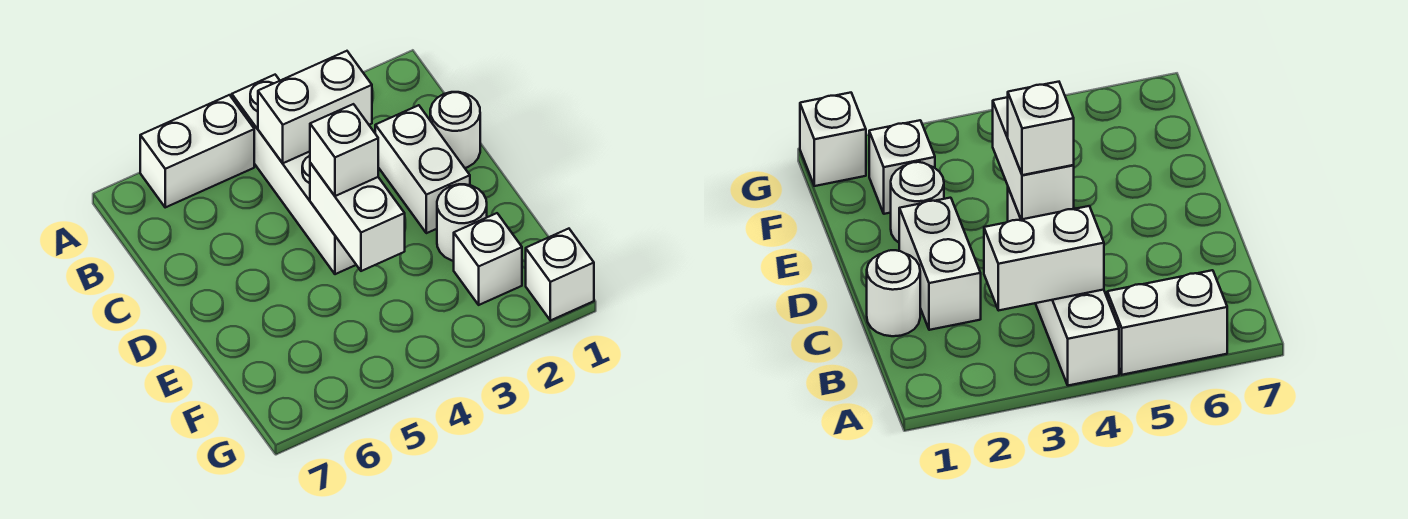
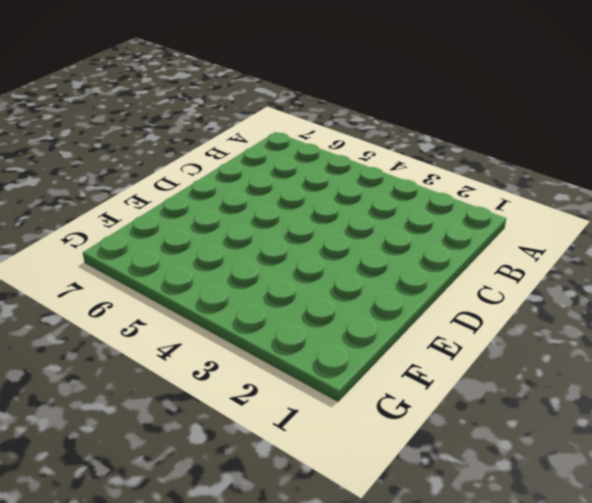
none -> white brick A4:D4 level 1
none -> white brick A5:A6 level 1

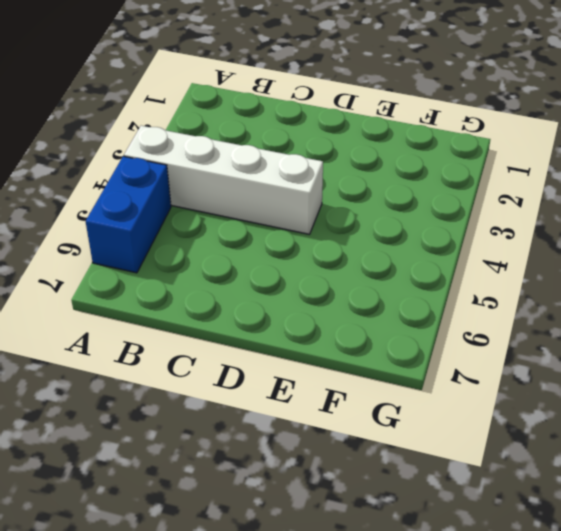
blue brick A5:A6 level 1 -> white brick A5:A6 level 1
none -> white round brick C1 level 1
none -> white brick C2:D2 level 1

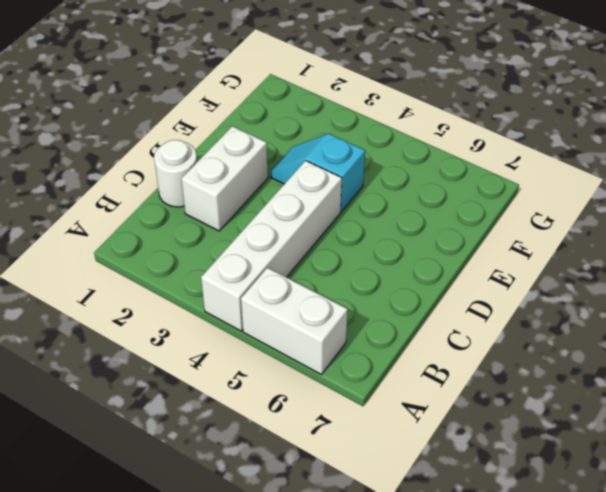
cyan slope E3:E4 level 1 top 4 -> none
none -> white round brick E2 level 1
none -> white brick F2 level 1

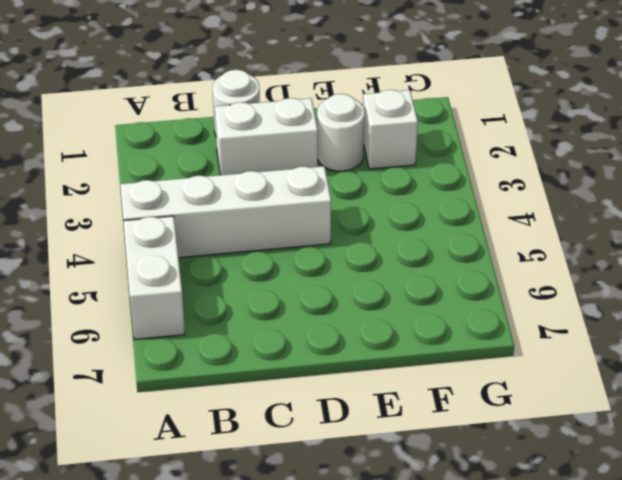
none -> white brick G1 level 1
none -> white brick B3:B4 level 2

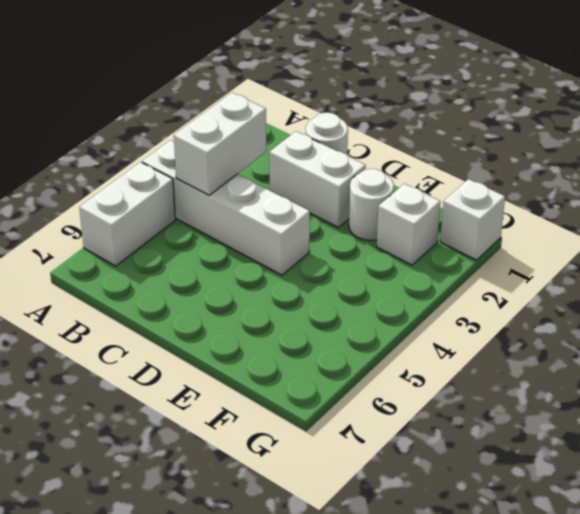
none -> white brick D4:E4 level 2
none -> white brick D4 level 3

